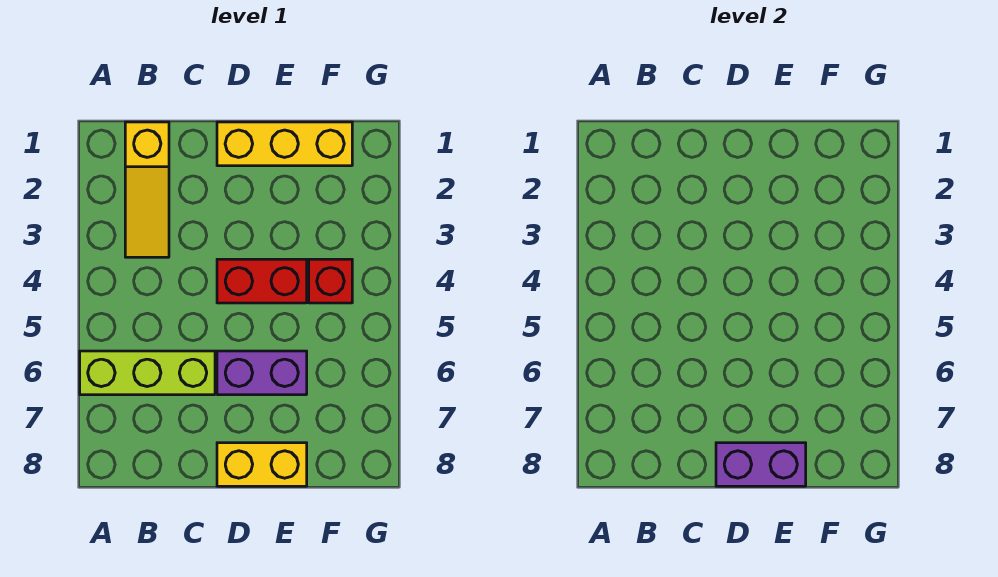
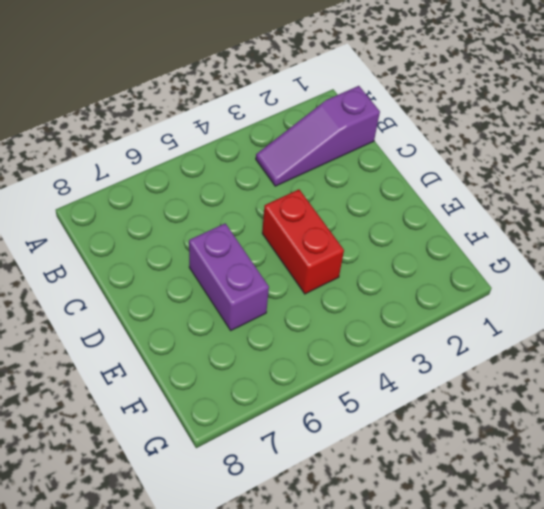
purple slope B1:B3 level 1 top 1 -> yellow slope B1:B3 level 1 top 1
none -> lime brick A6:C6 level 1
none -> yellow brick D1:F1 level 1

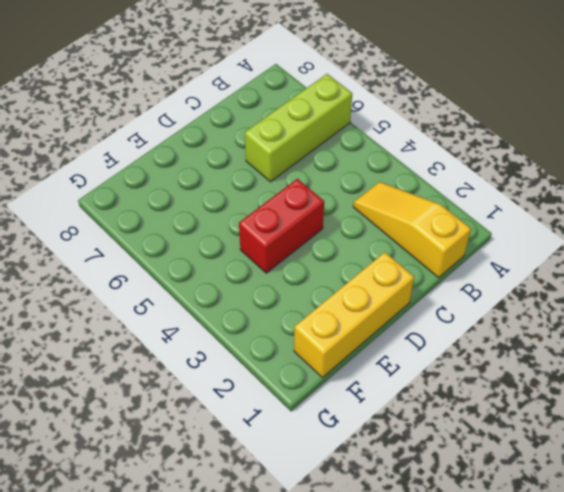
none -> purple brick D6:E6 level 1
none -> yellow brick D8:E8 level 1

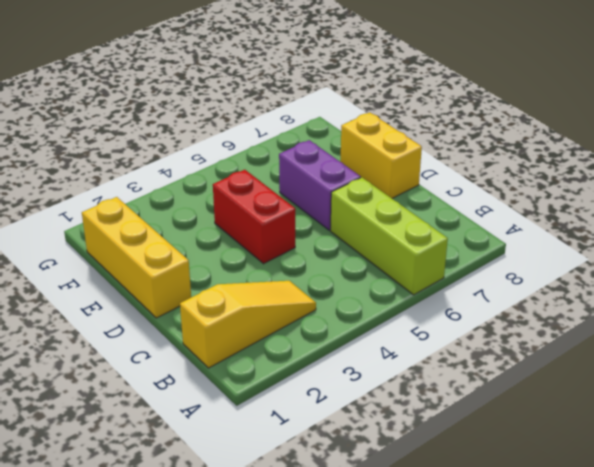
none -> red brick F4 level 1
none -> purple brick D8:E8 level 2

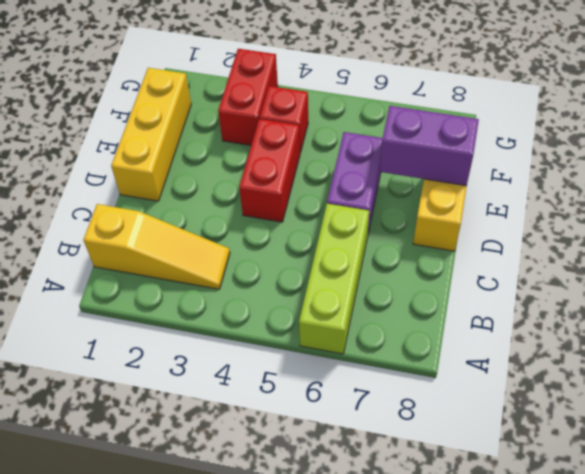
purple brick E7:E8 level 2 -> purple brick D8:E8 level 2
red brick F3:G3 level 1 -> none

